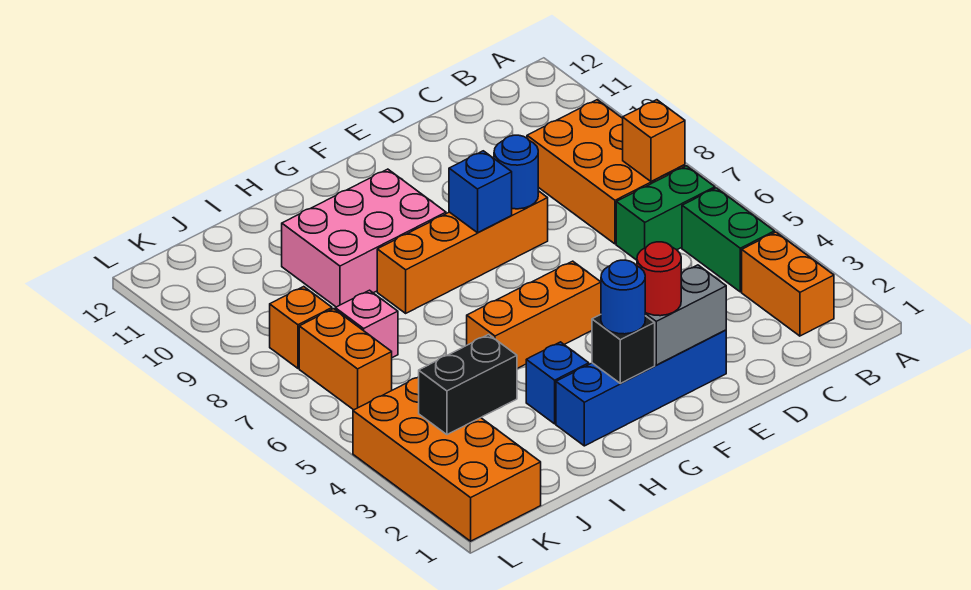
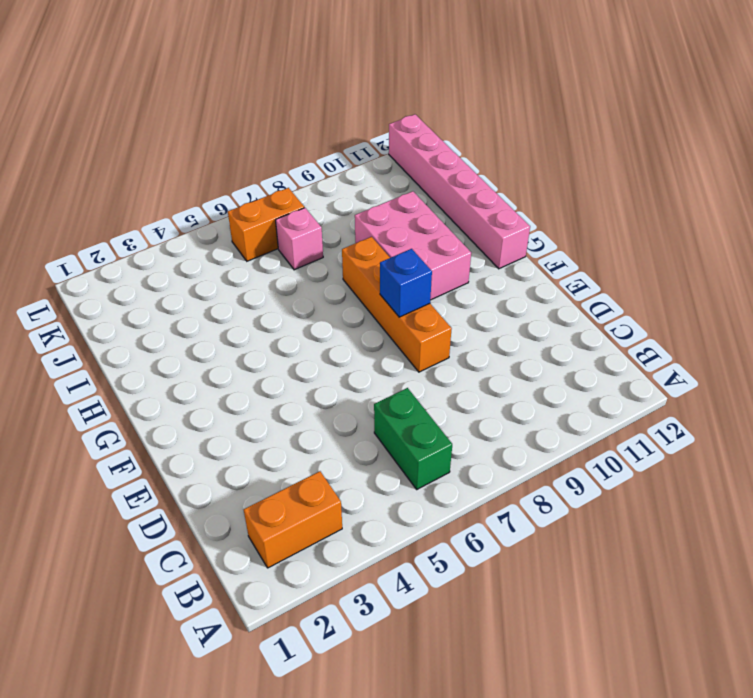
pink brick G12:L12 level 1 -> none
none -> green brick B4:B5 level 1
none -> orange brick B7:C9 level 1
none -> blue brick E2:H2 level 1

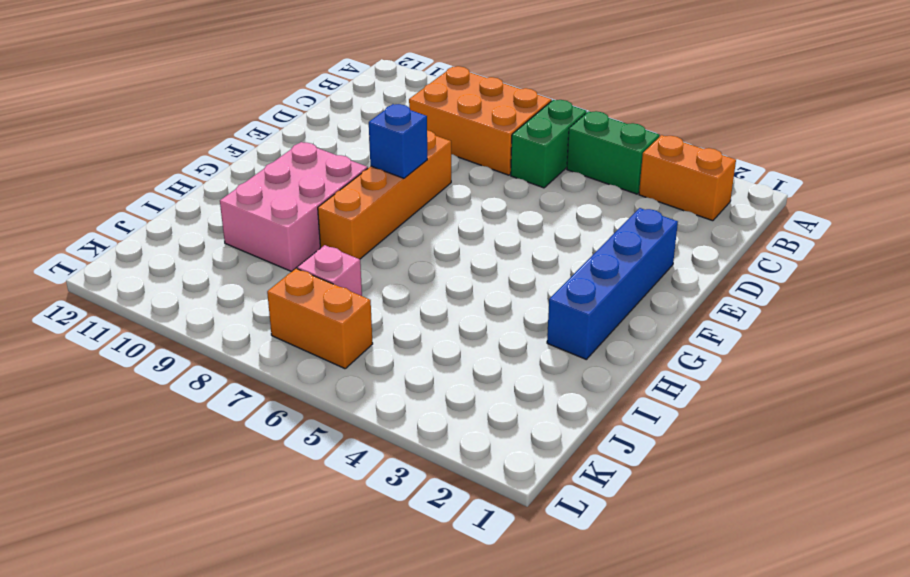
none -> orange brick F5:H5 level 1
none -> blue brick H3 level 1
none -> orange brick K1:L4 level 1

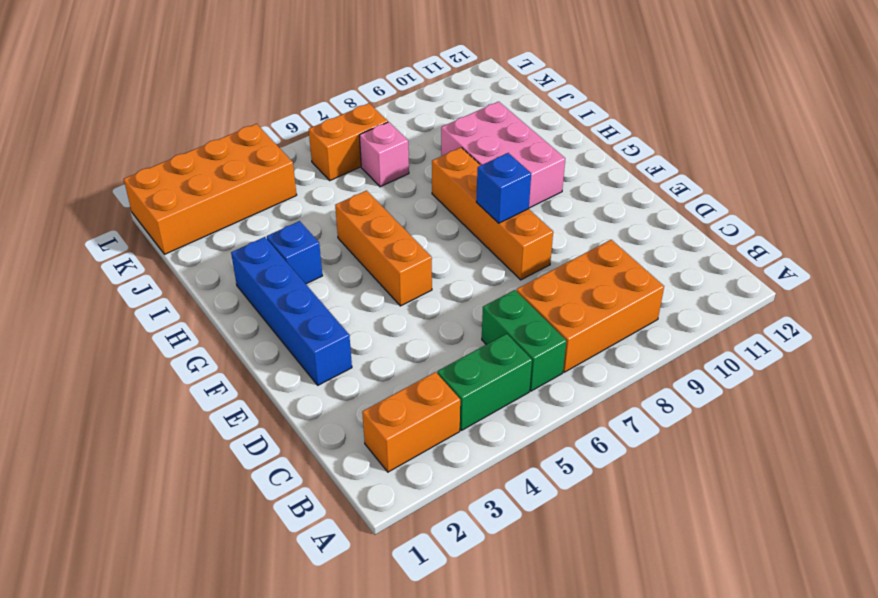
none -> orange brick K8 level 1
none -> orange brick B7 level 2
none -> grey brick E2:F2 level 2

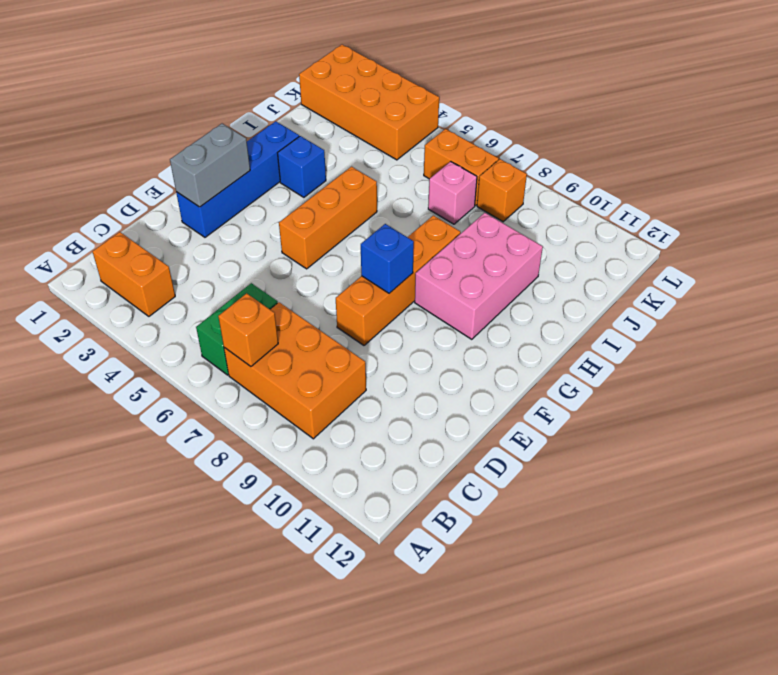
none -> green brick B4:B5 level 1
none -> blue round brick E8 level 2
none -> black brick G2 level 2

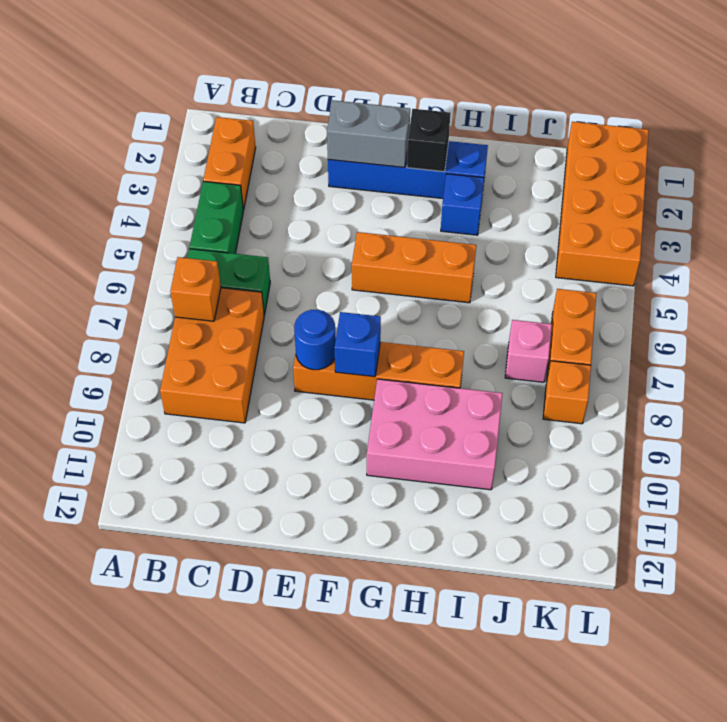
none -> black brick J3:K3 level 2
none -> red round brick F2 level 3
none -> blue round brick G2 level 3

